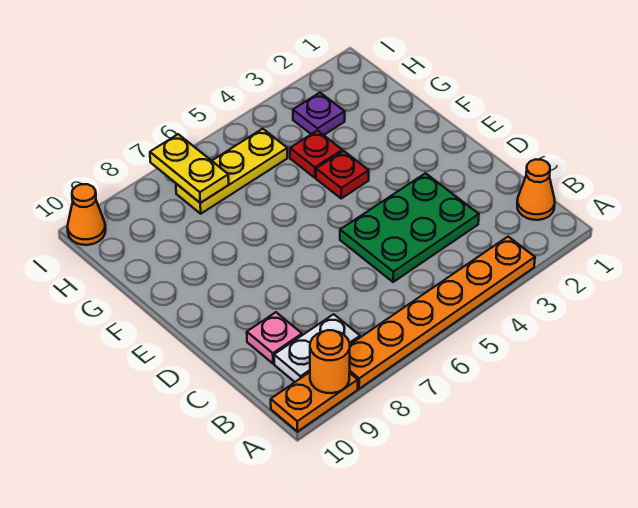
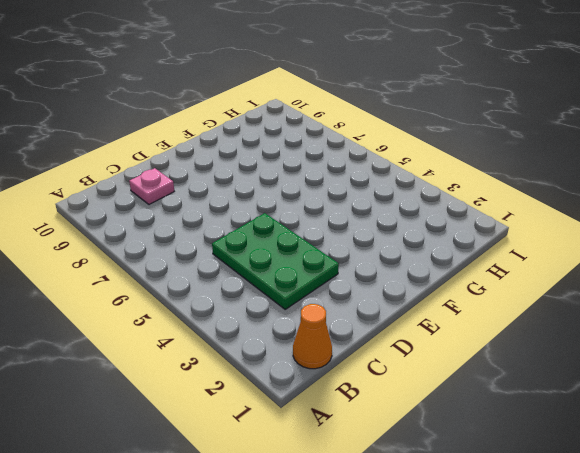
none -> orange plate A3:A8 level 1
none -> orange plate A9:A10 level 1
none -> white plate B8:B9 level 1

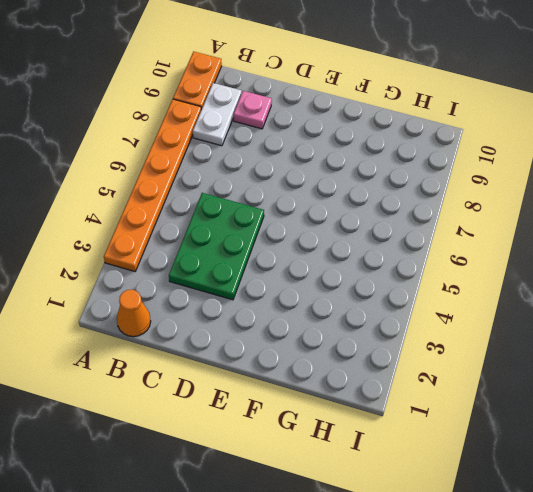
none -> red plate F4 level 1
none -> red plate G4 level 1
none -> purple plate H3 level 1

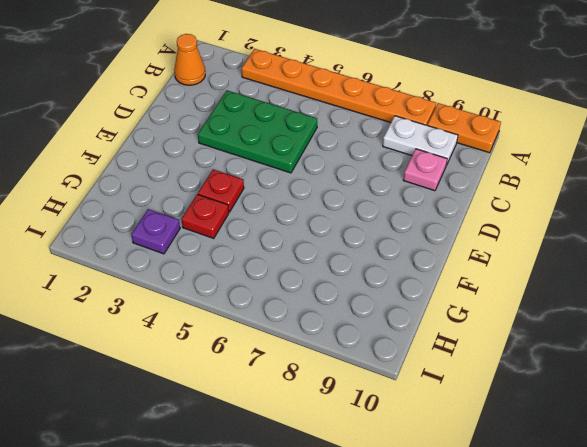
none -> yellow plate H5:H7 level 1
none -> orange cone I10 level 1
none -> orange round brick A9 level 2

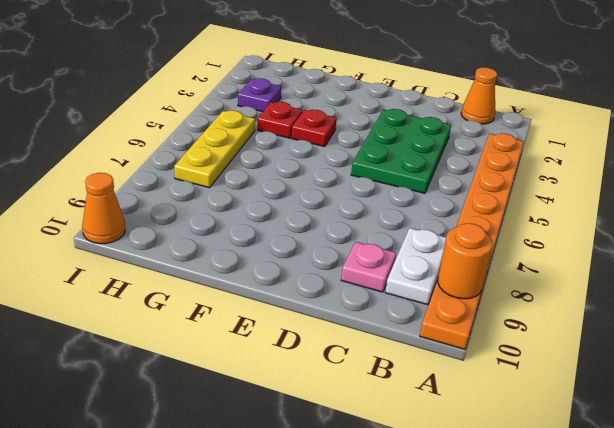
none -> yellow plate H7:I7 level 2

